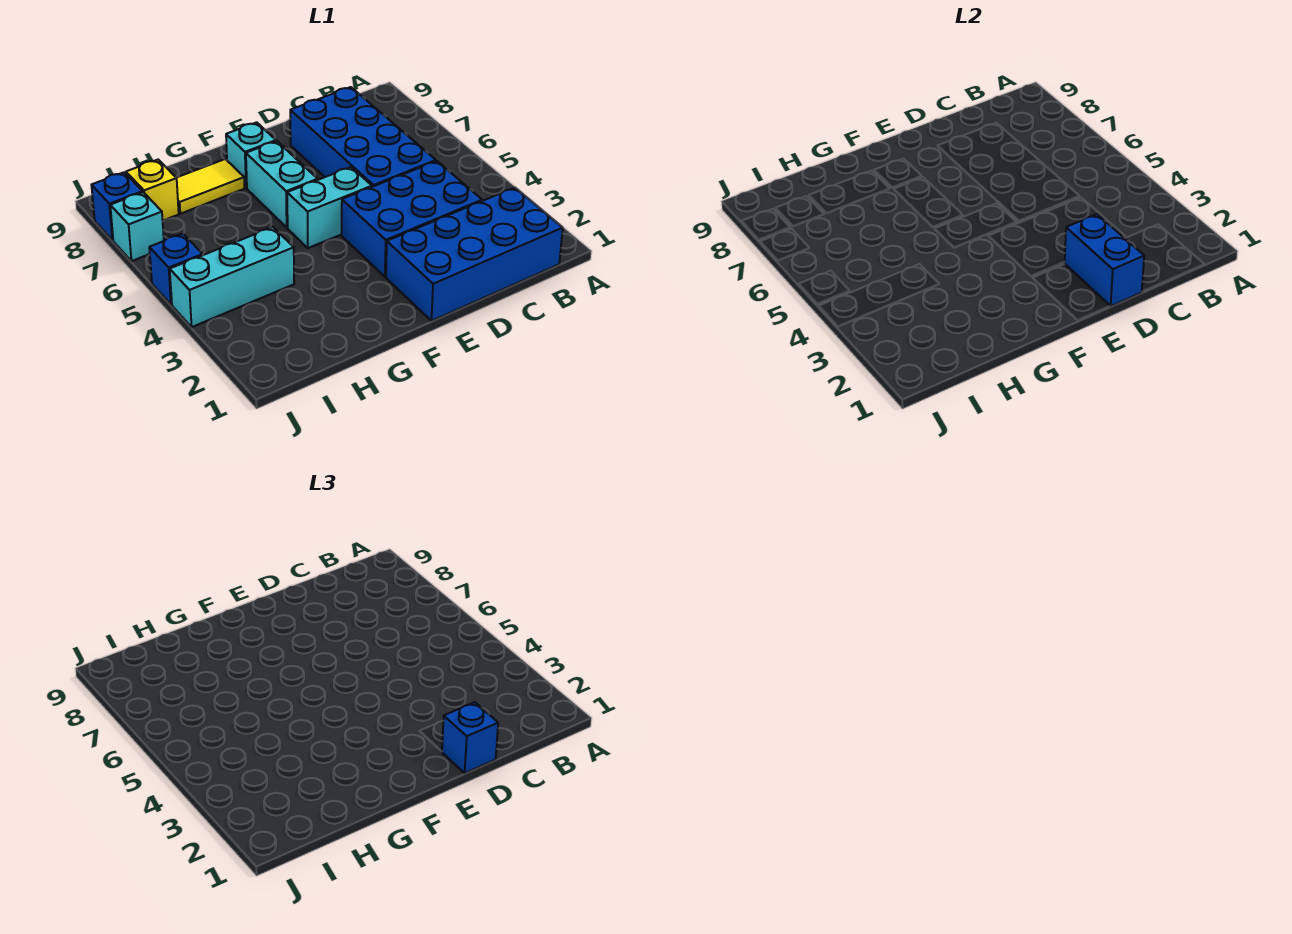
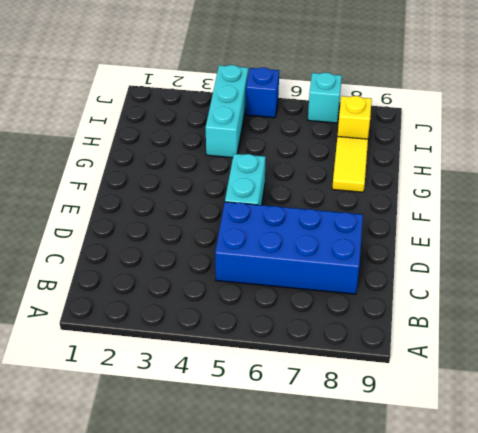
none -> blue brick B1:E2 level 1
none -> blue brick C3:E4 level 1
none -> cyan brick F6:F7 level 1

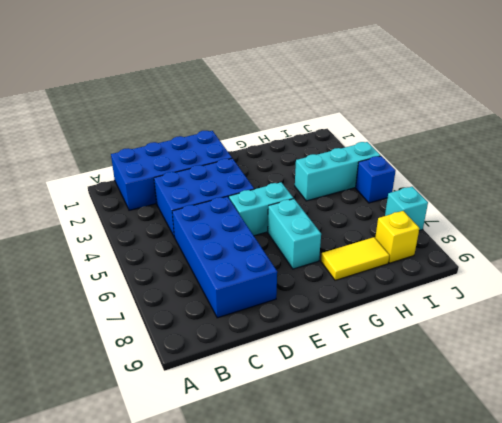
none -> cyan brick F8 level 1
none -> blue brick J8 level 1
none -> blue brick D1:D2 level 2

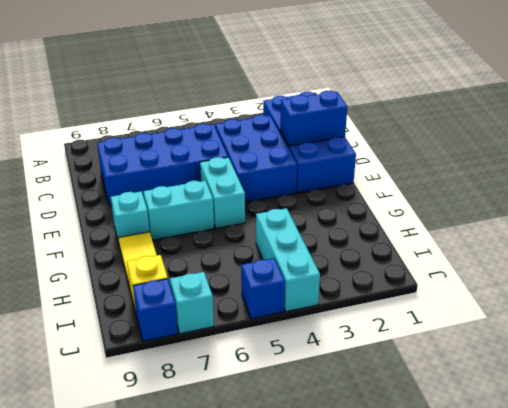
none -> blue brick D1 level 3

